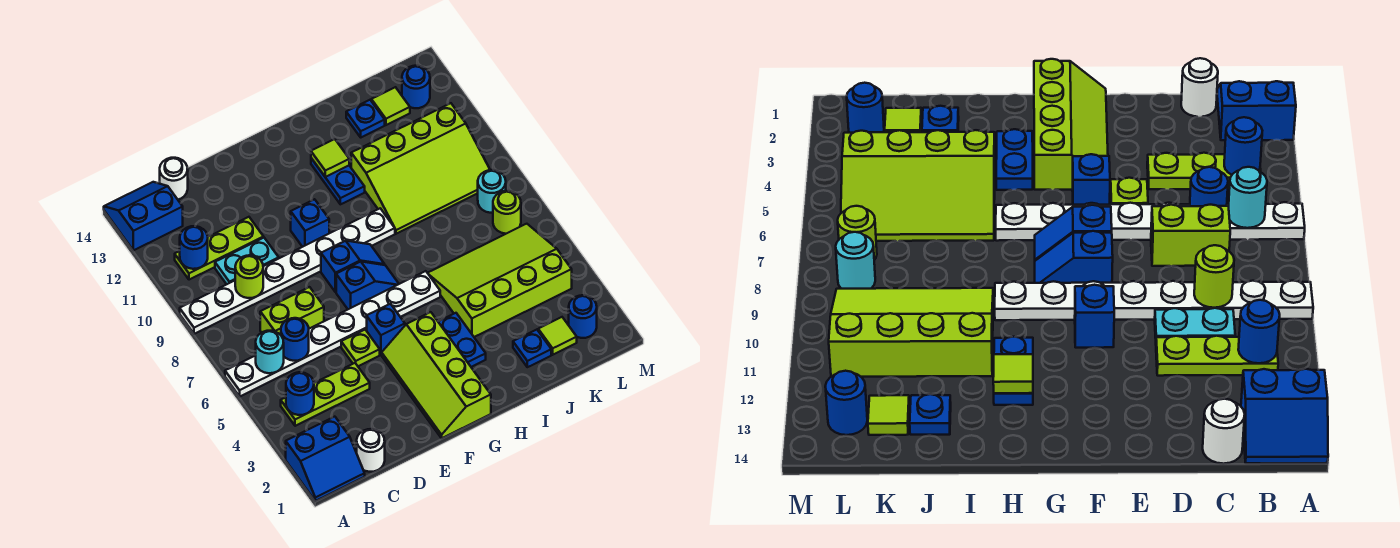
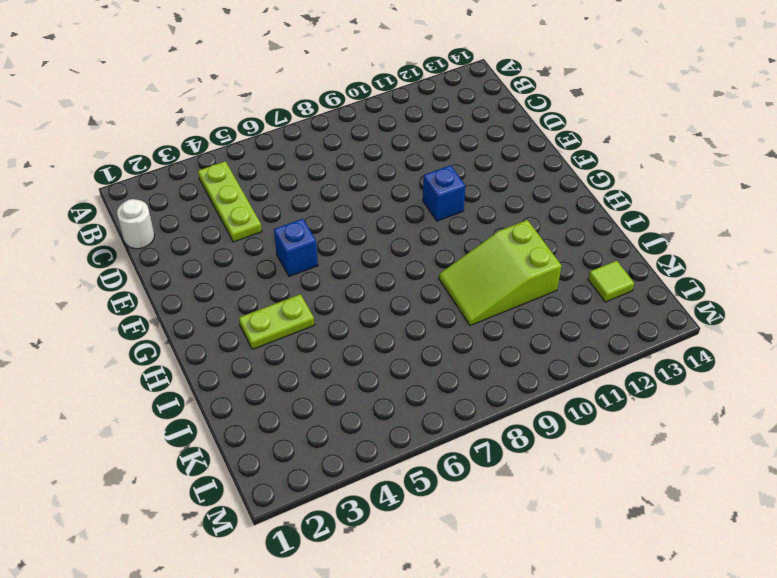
lime plate H3:H4 level 1 -> blue plate H3:H4 level 1
lime slope I9:J11 level 1 top 11 -> lime slope I9:L11 level 1 top 11
none -> blue slope A1:B2 level 1 top 2
none -> white plate A6:H6 level 1
none -> white plate A9:H9 level 1
none -> blue slope A13:B14 level 1 top 13

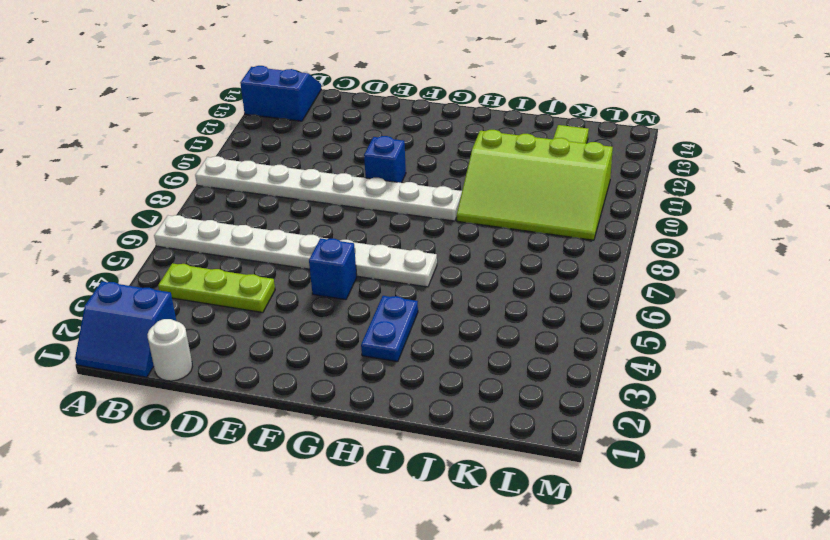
none -> lime plate B11:D11 level 1
none -> lime brick C7:D7 level 1
none -> cyan plate C10:D10 level 1
none -> white round brick C14 level 1

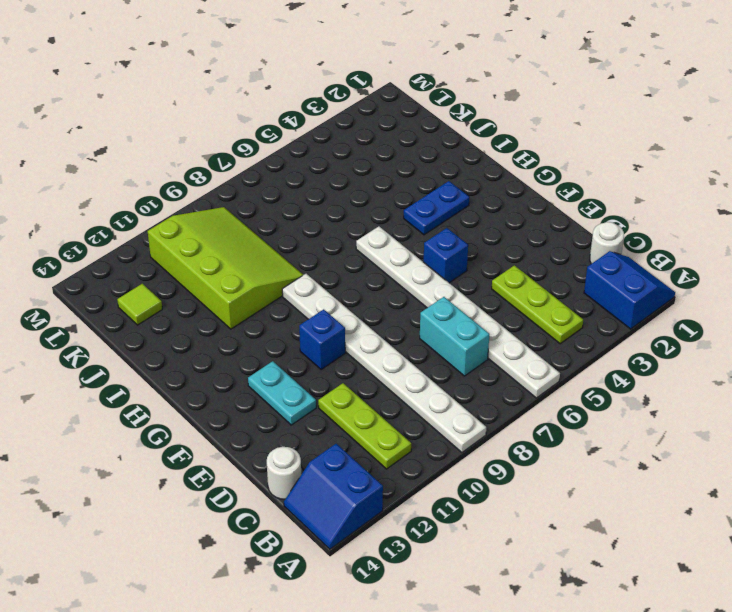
cyan brick C7:D7 level 1 -> lime brick C7:D7 level 1
cyan plate E12:F12 level 1 -> cyan plate C10:D10 level 1
none -> lime plate E5 level 1
none -> lime slope F1:G4 level 1 top G
none -> blue slope F7:G7 level 1 top F
none -> blue slope F8:G8 level 1 top F

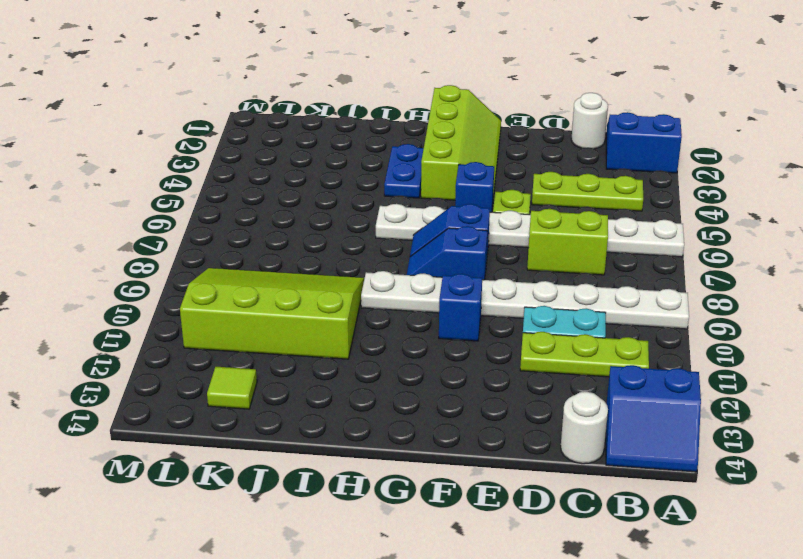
none -> blue plate H11:H12 level 1
none -> lime slope I4:L6 level 1 top 4
none -> blue plate J2 level 1
none -> blue plate J13 level 1

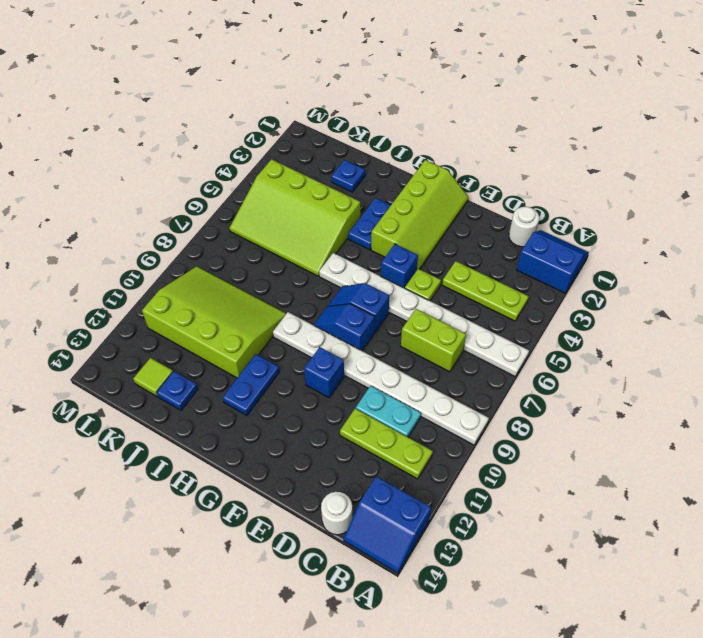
none -> lime tile K2 level 1
none -> blue round brick L2 level 1
none -> lime round brick L7 level 1
none -> cyan round brick L8 level 1

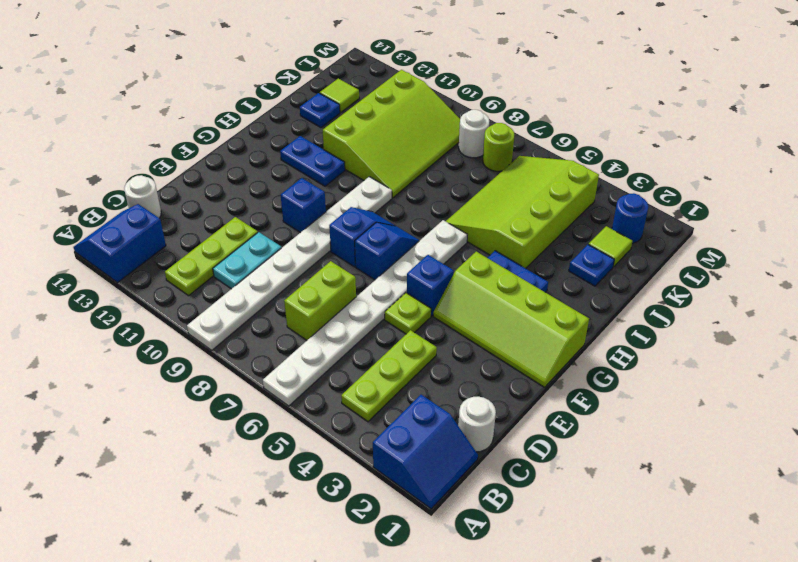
white round brick L8 level 1 -> cyan round brick L8 level 1
none -> blue round brick L13 level 1
none -> blue round brick B4 level 2
none -> cyan round brick B6 level 2
none -> blue round brick B11 level 2

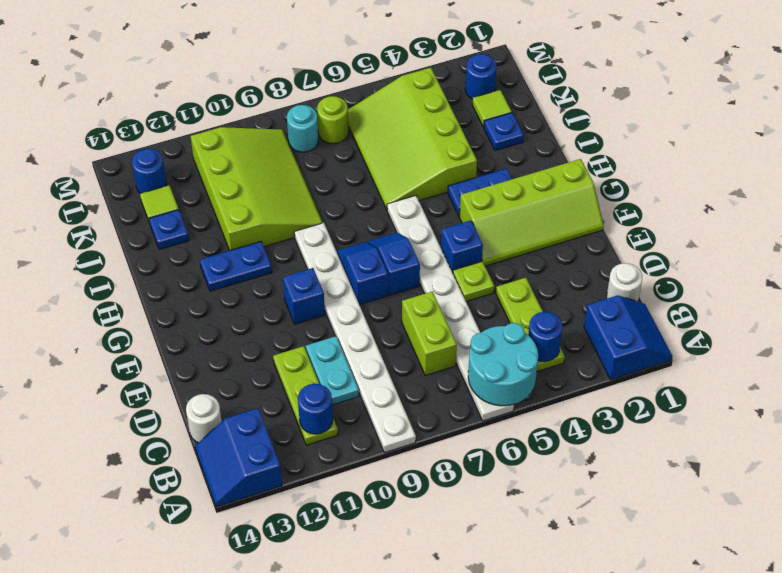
cyan round brick A5:B6 level 2 -> cyan round brick B6 level 2
none -> blue round brick C6 level 2
none -> lime round brick C9 level 2
none -> lime tile H12 level 2

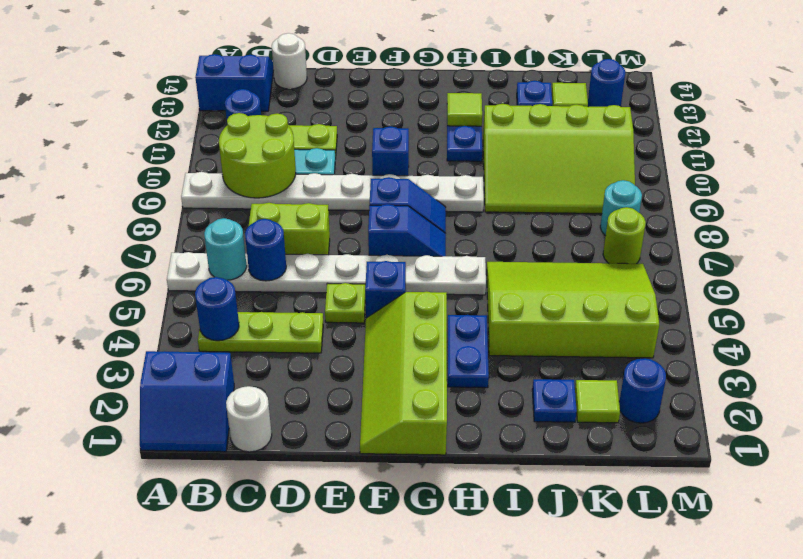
lime round brick B9:C10 level 2 -> lime round brick C9 level 2

